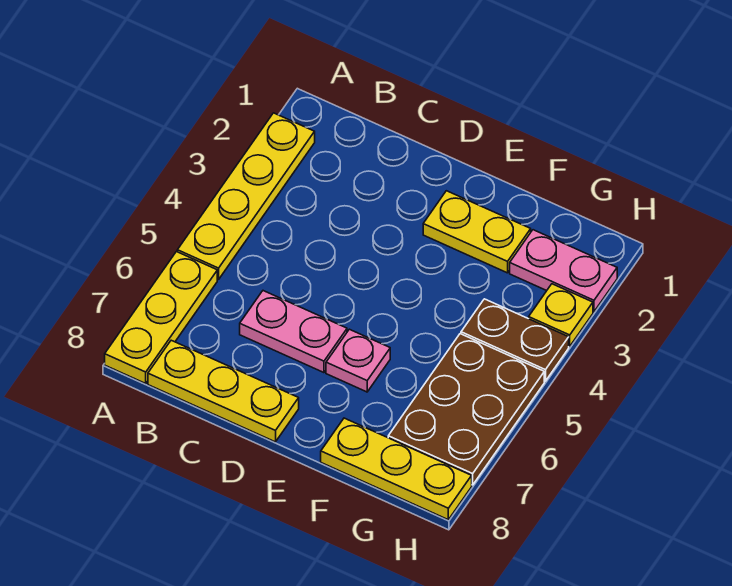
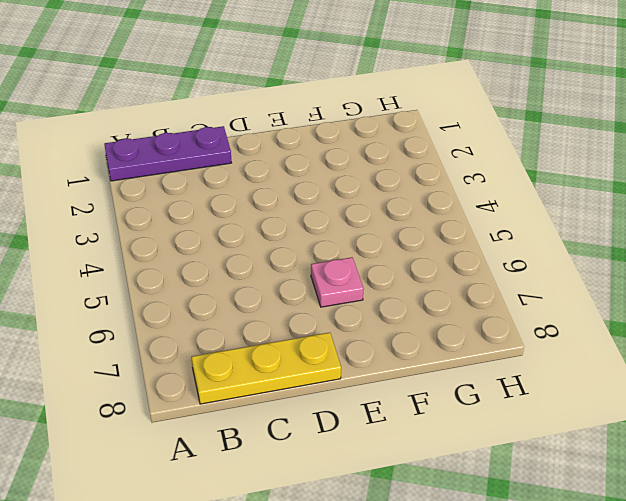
purple plate A1:C1 level 1 -> none
none -> yellow plate A2:A5 level 1
none -> yellow plate A6:A8 level 1

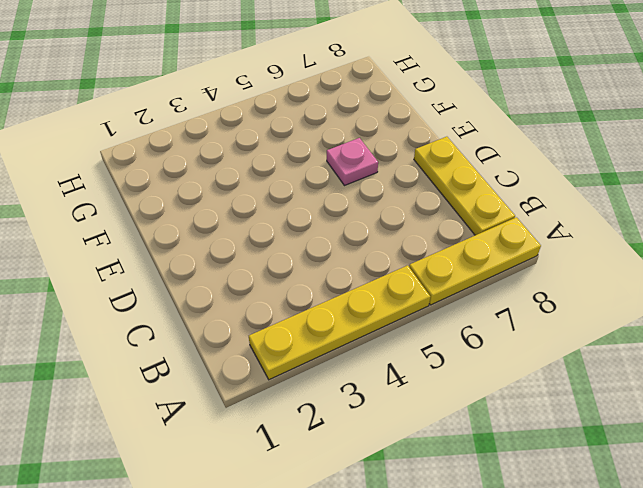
none -> pink plate C6:D6 level 1
none -> yellow plate E2:F2 level 1

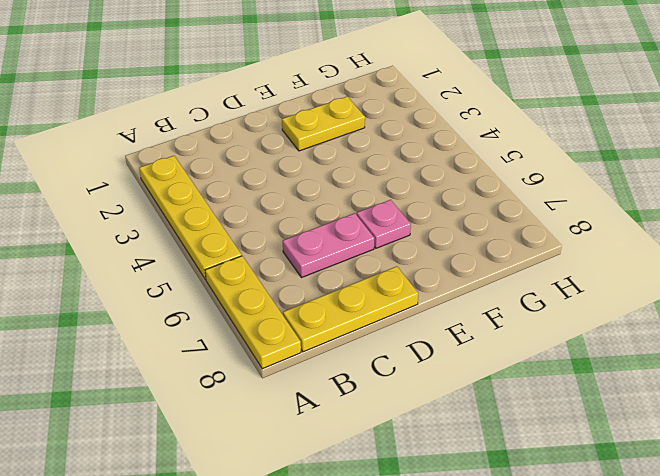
none -> yellow plate F8:H8 level 1
none -> pink plate G2:H2 level 1

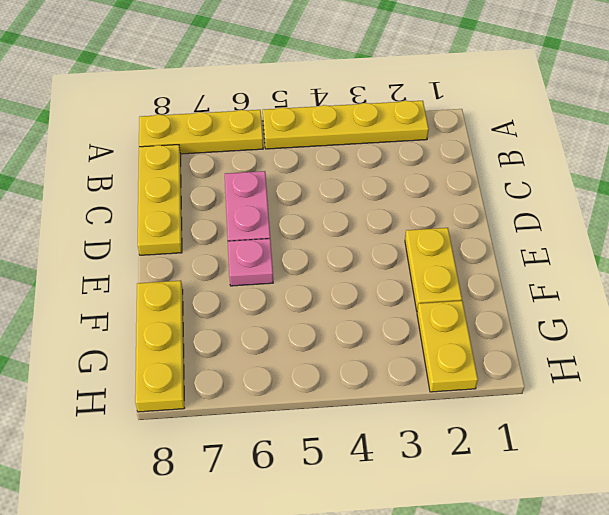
yellow plate G2:H2 level 1 -> pink plate G2:H2 level 1
none -> brown plate G4:H4 level 1
none -> brown plate G5:H7 level 1

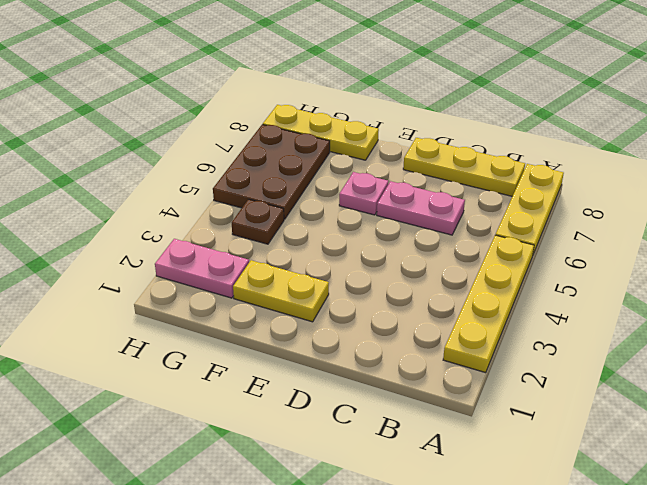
brown plate G4 level 1 -> brown plate G4:H4 level 1
none -> yellow plate H3 level 1

